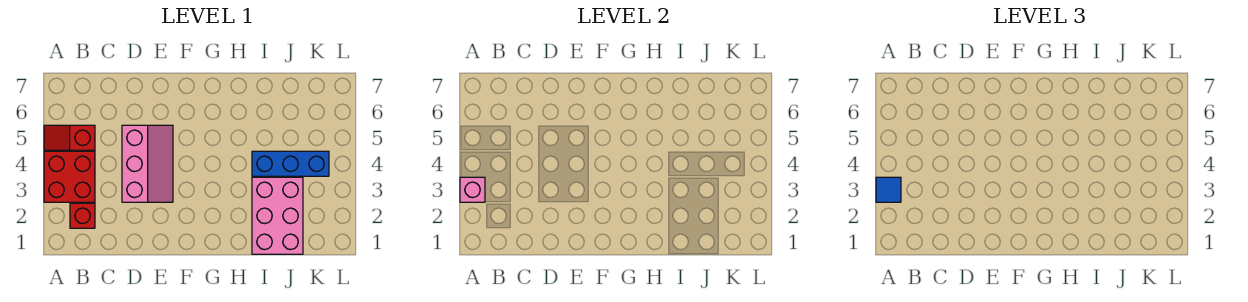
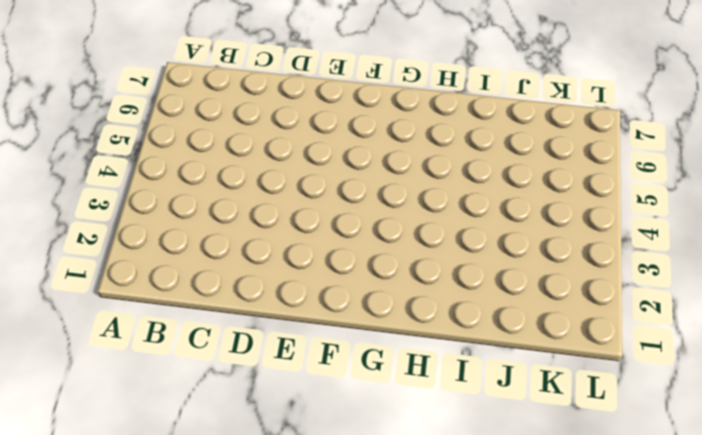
none -> red brick A3:B4 level 1
none -> red slope A5:B5 level 1 top B

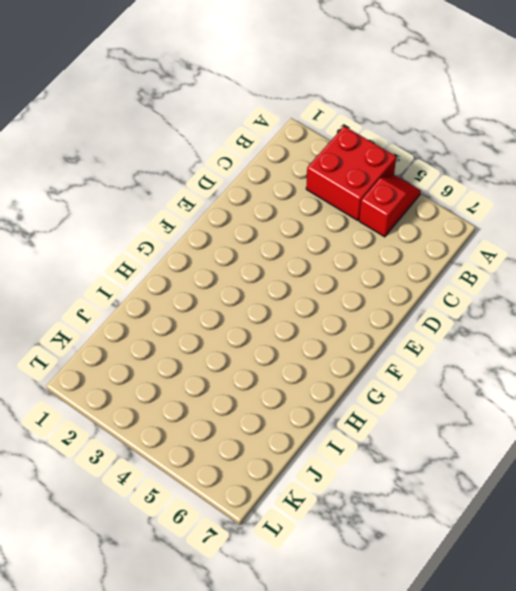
none -> red brick B2 level 1
none -> pink slope D3:E5 level 1 top D

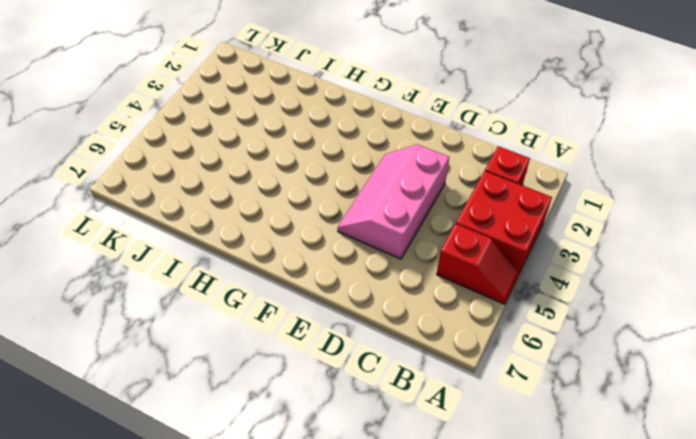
none -> pink brick I1:J3 level 1
none -> blue brick I4:K4 level 1

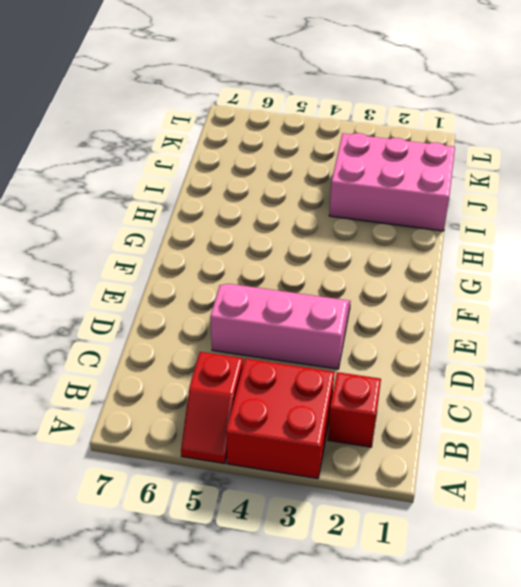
none -> blue brick I4:K4 level 1
none -> pink brick A3 level 2

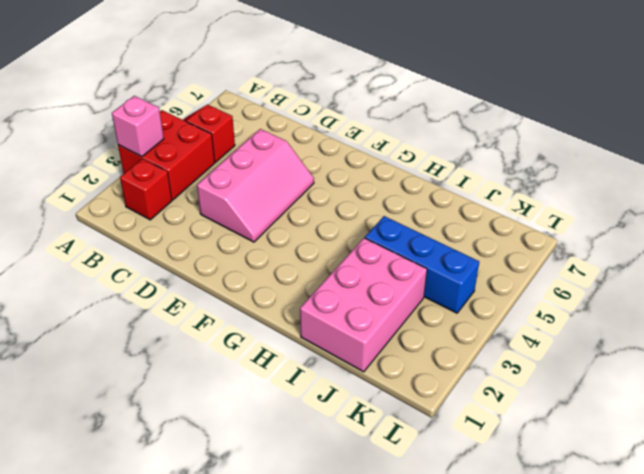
none -> blue tile A3 level 3

